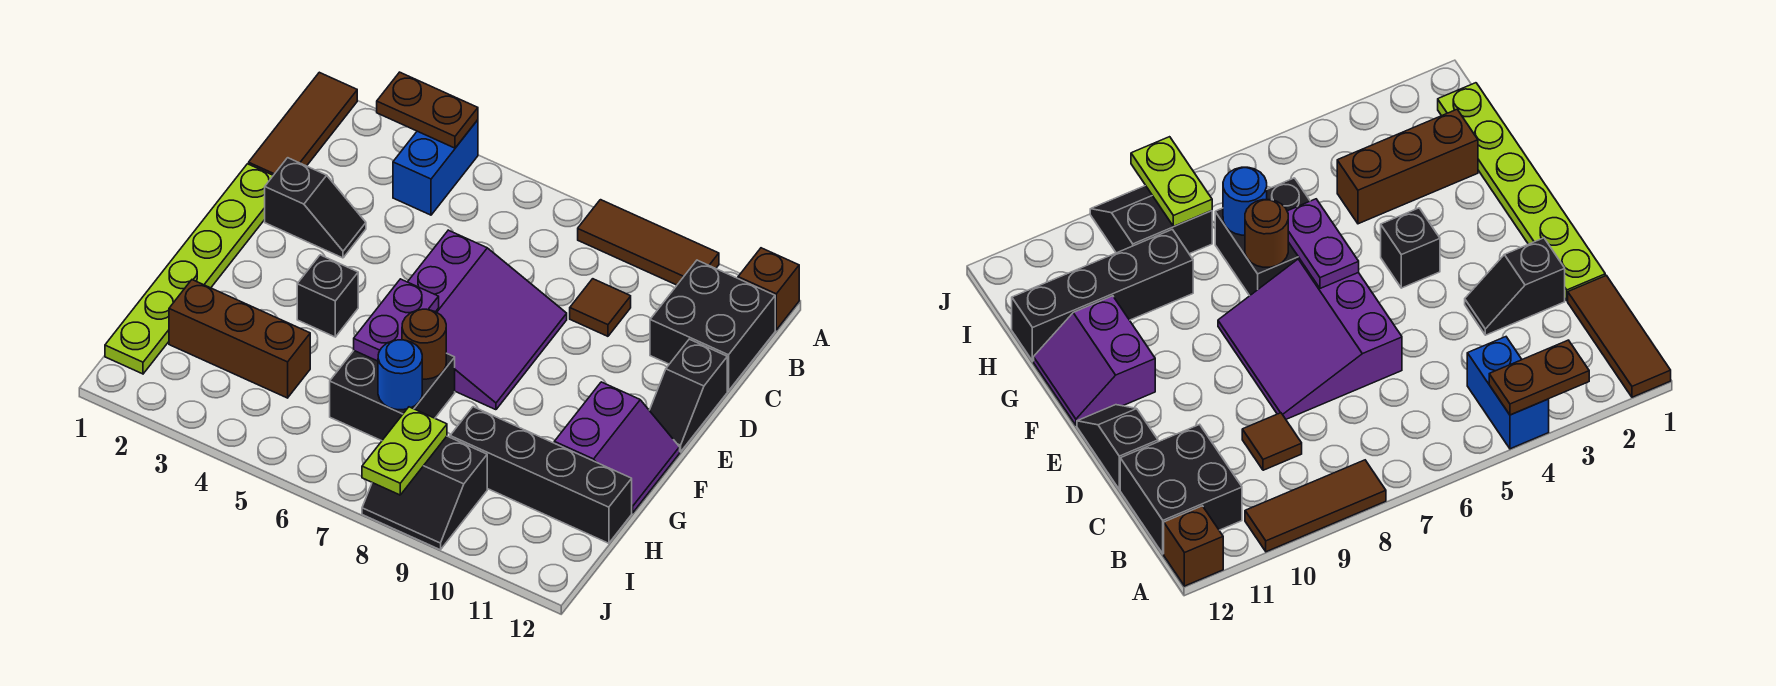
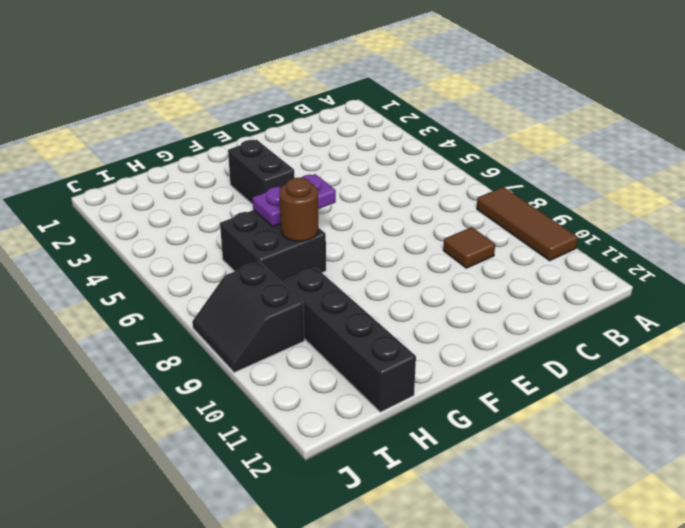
black brick F3:F4 level 1 -> black brick F4 level 1
none -> brown tile A1:C1 level 1
none -> blue brick A4:B4 level 1
none -> brown brick A12 level 1

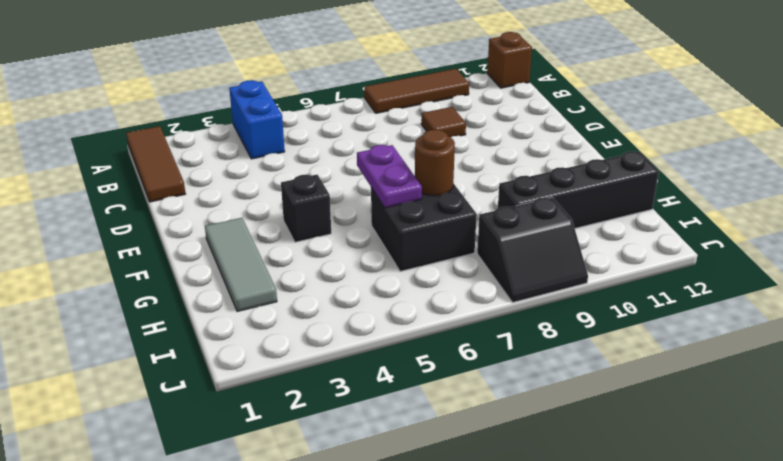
grey tile F2:H2 level 1 -> brown brick H2:H4 level 1
none -> black brick B11:C12 level 1
none -> lime plate D1:I1 level 1
none -> black slope D2:D3 level 1 top 2

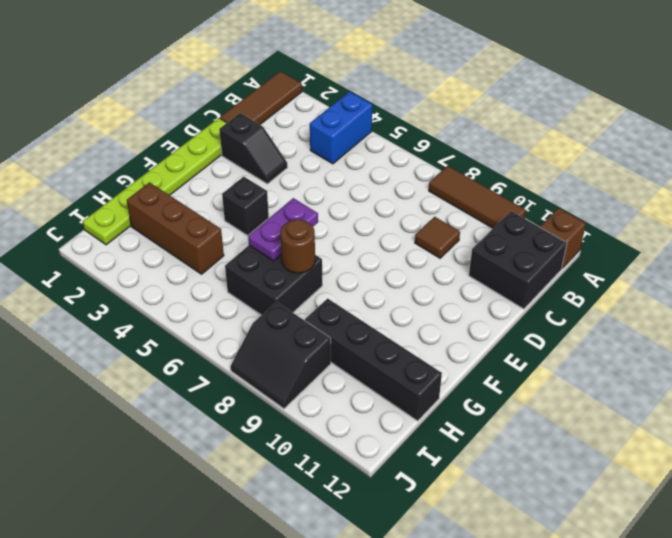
none -> purple slope D6:F8 level 1 top 6
none -> black slope D12:E12 level 1 top D
none -> purple slope F11:G12 level 1 top 11

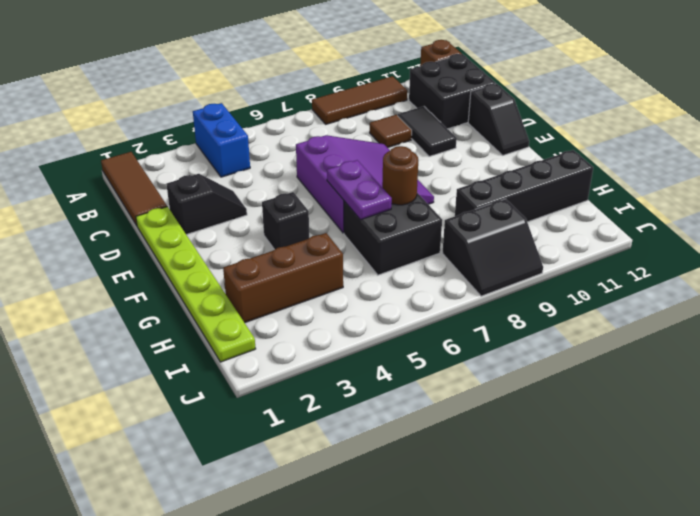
black tile C10:D10 level 1 -> none
none -> purple slope F11:G12 level 1 top 11
none -> brown plate A3:A4 level 2
none -> blue round brick H7 level 2

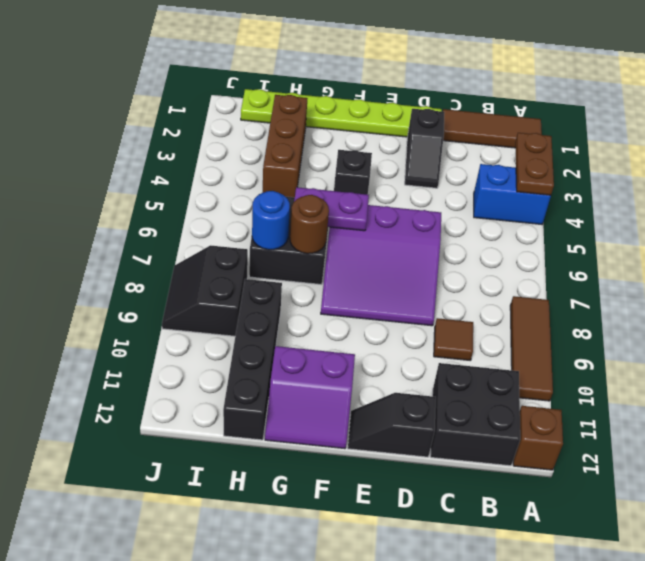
none -> lime plate I8:J8 level 2

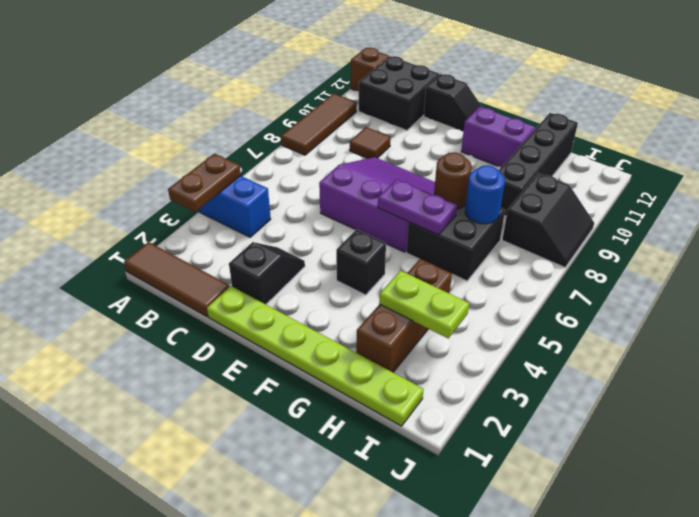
lime plate H3:I3 level 2 -> lime plate I8:J8 level 2

